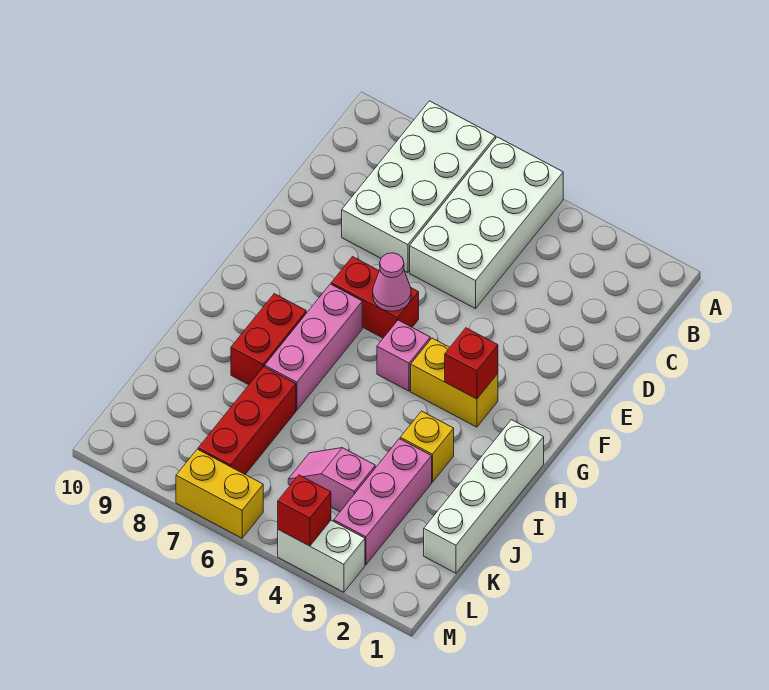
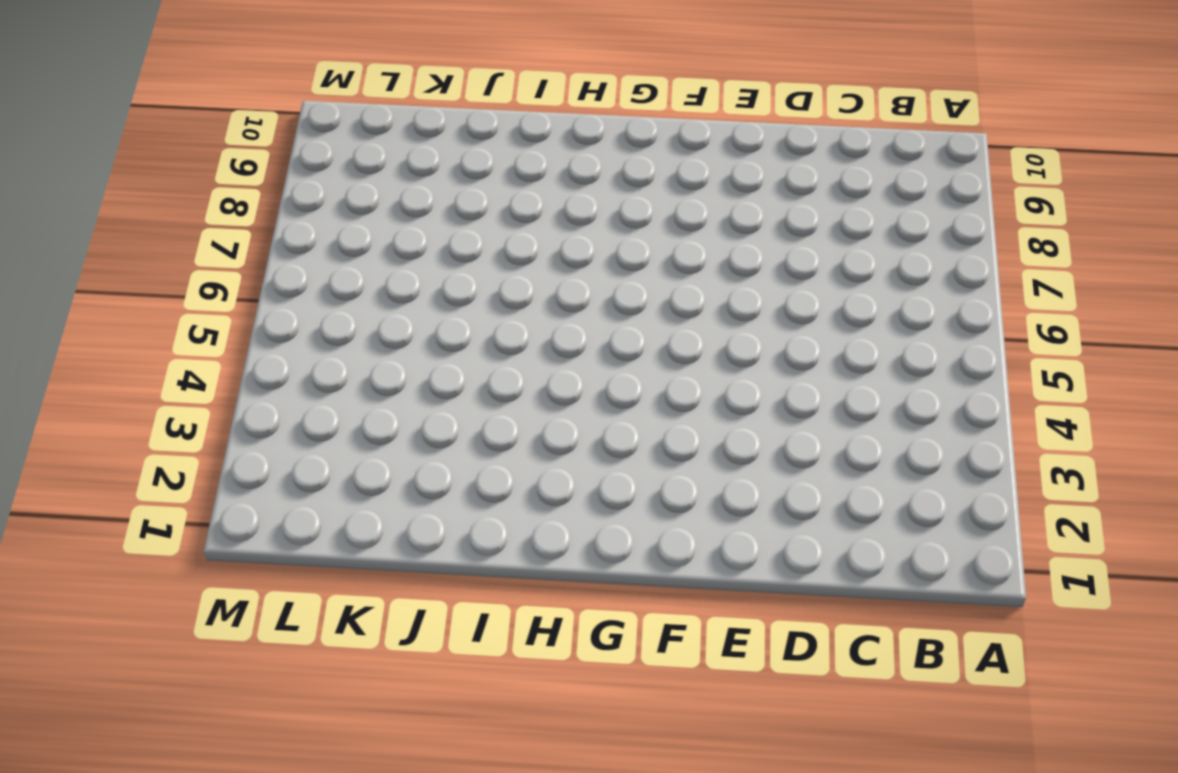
none -> white brick A5:D6 level 1
none -> white brick A7:D8 level 1
none -> red brick F6:F7 level 1

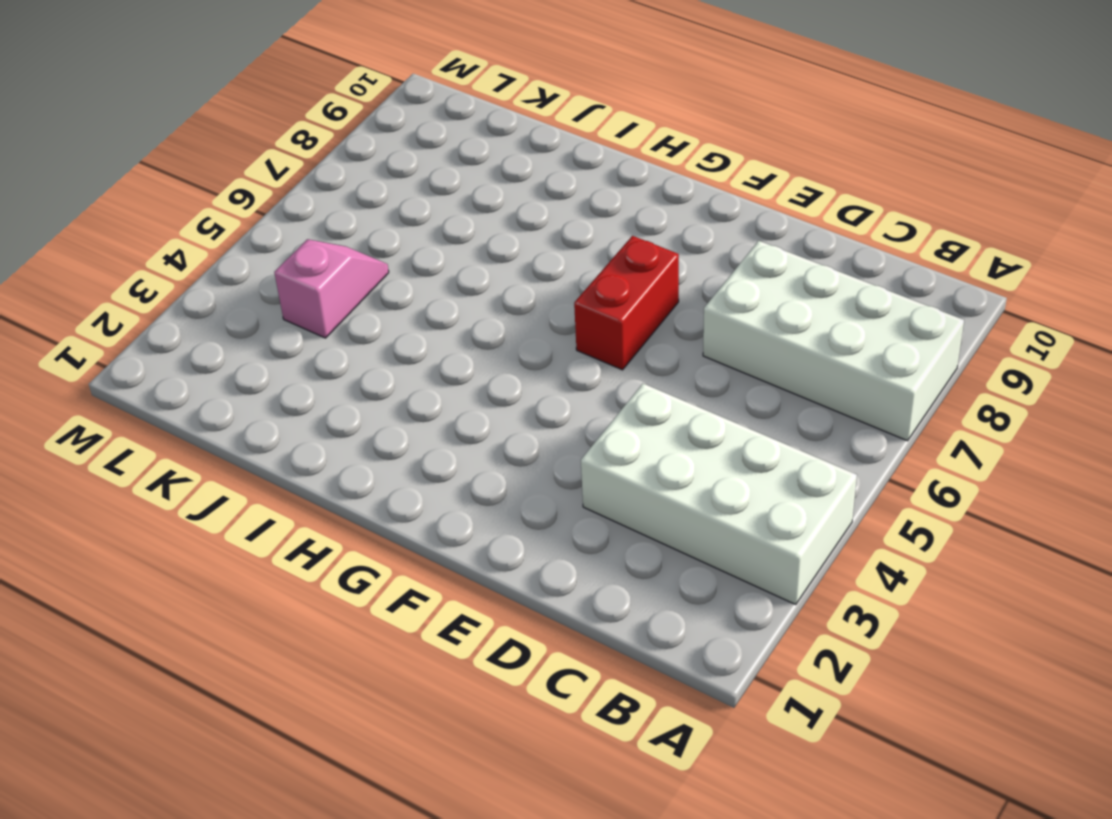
white brick A3:D4 level 1 -> white brick A5:D6 level 1
none -> yellow brick G3:G4 level 1
none -> pink brick G5 level 1
none -> pink brick G7:I7 level 1

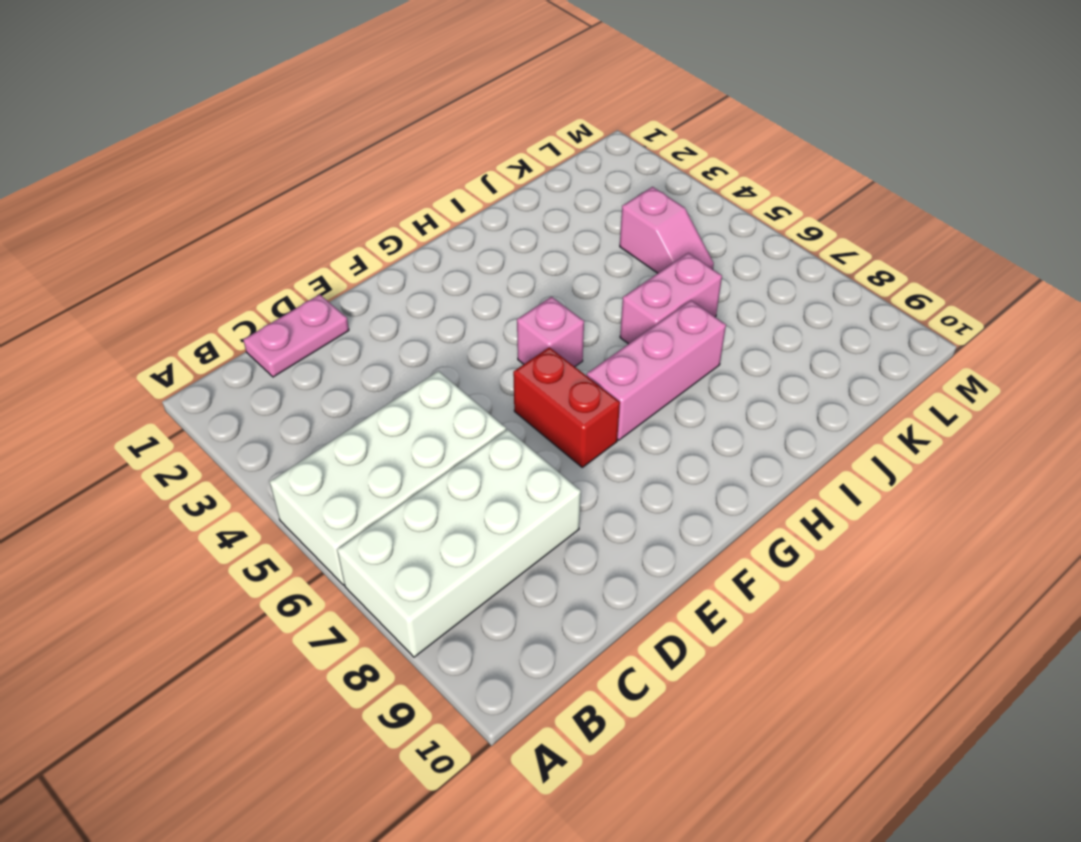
pink plate C1:D1 level 1 -> none
pink brick I6:J6 level 1 -> none
none -> yellow brick G3:G4 level 1
none -> white brick H1:K1 level 1
none -> red brick H8:I8 level 1

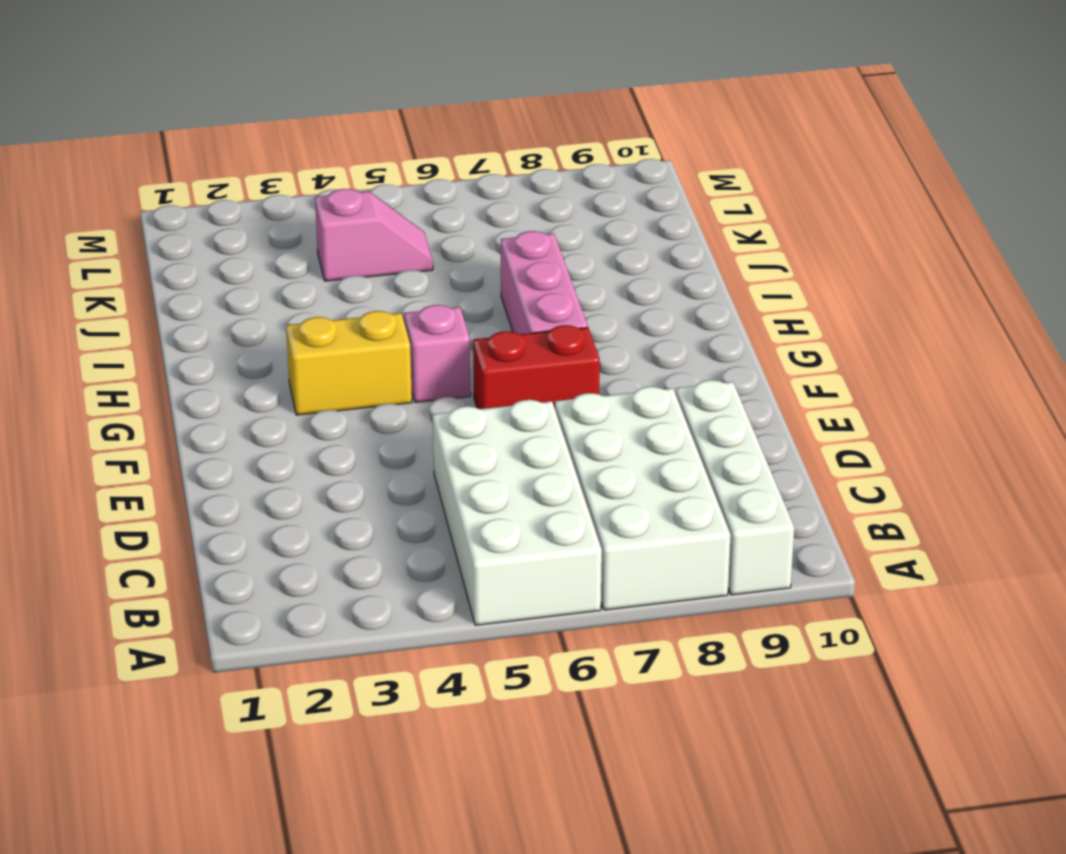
white brick A9:D9 level 1 -> white brick H1:K1 level 1
none -> red brick H8:I8 level 1
none -> yellow brick I3 level 1
none -> pink brick J3:L3 level 1

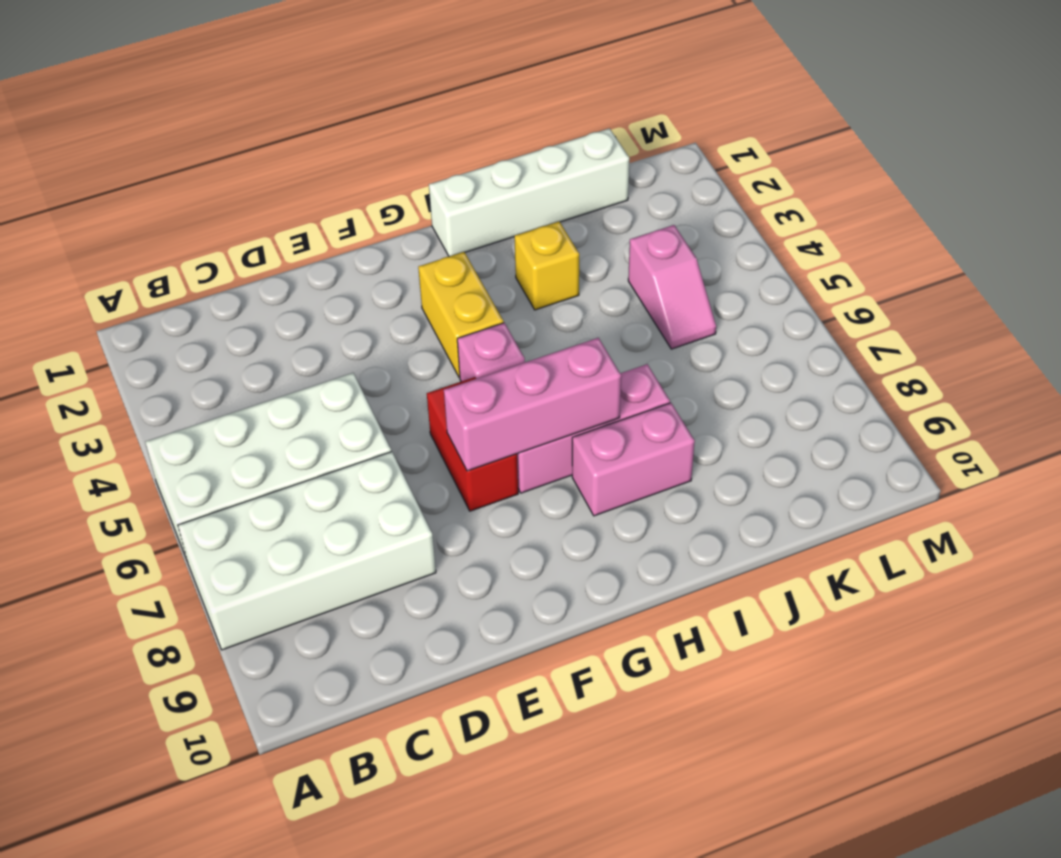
pink brick F7:H7 level 2 -> pink brick J3:L3 level 1
pink brick H8:I8 level 1 -> red brick H8:I8 level 1
none -> red brick J7:L7 level 1
none -> white brick M3:M4 level 1
none -> yellow brick M6:M7 level 1

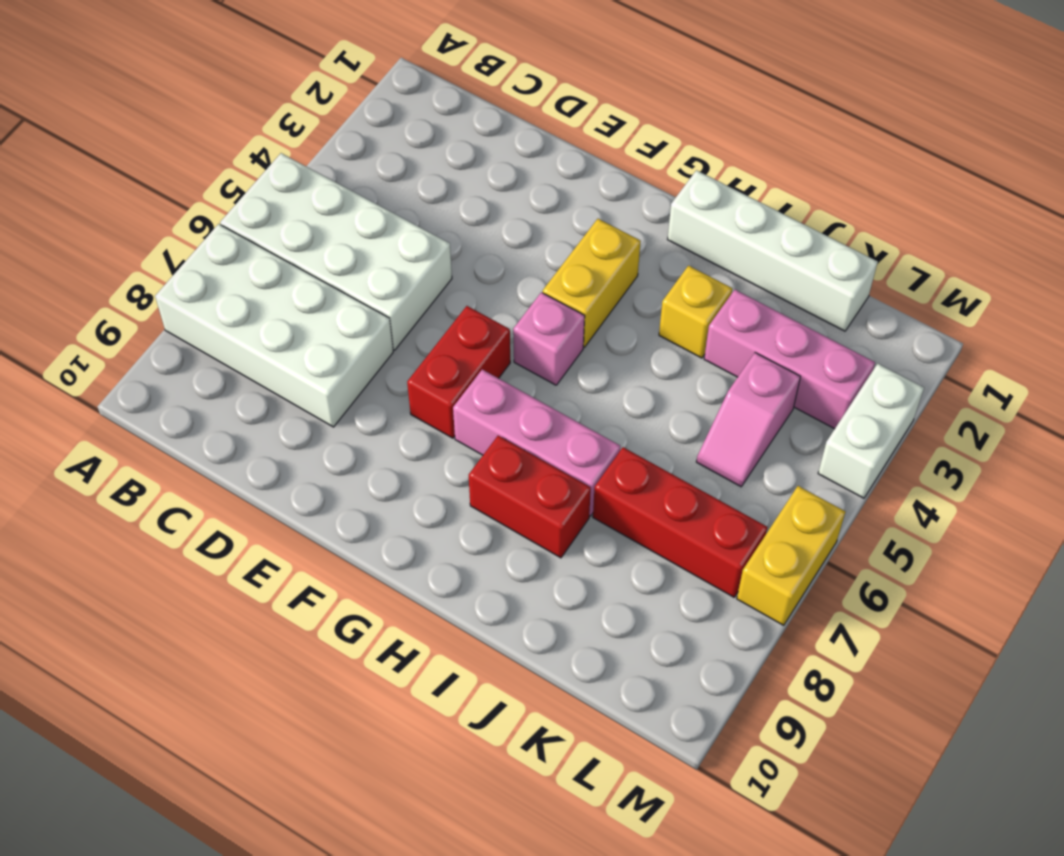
none -> pink cone F6 level 2
none -> red brick G3 level 2
none -> red brick M4 level 2

